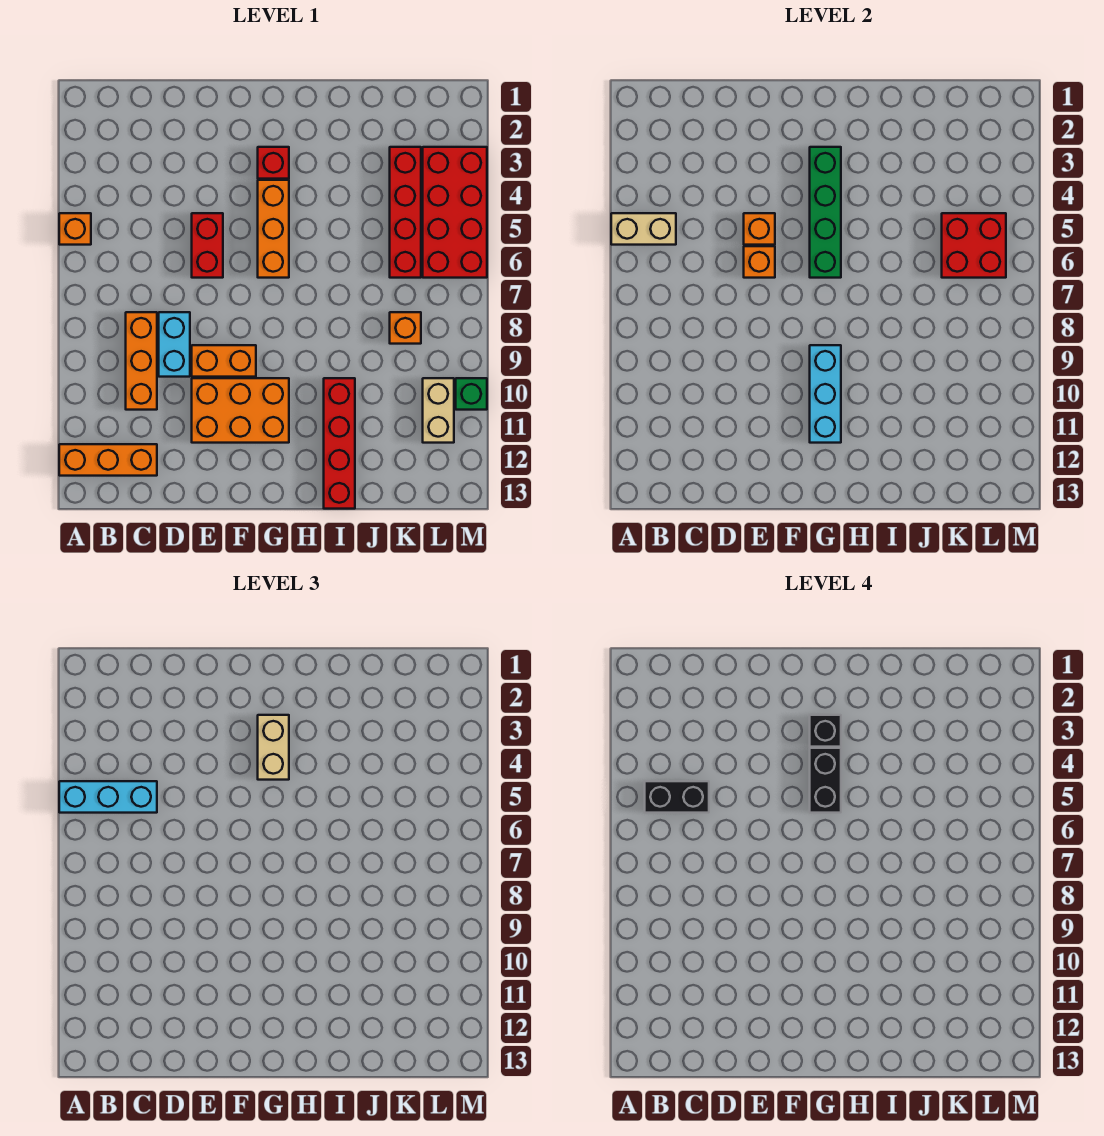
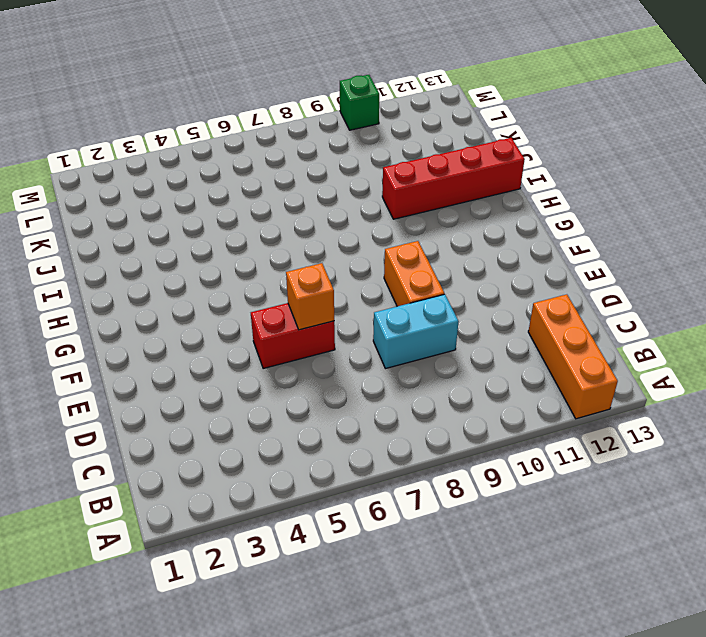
none -> orange brick A5 level 1
none -> orange brick C8:C10 level 1
none -> orange brick E10:G11 level 1

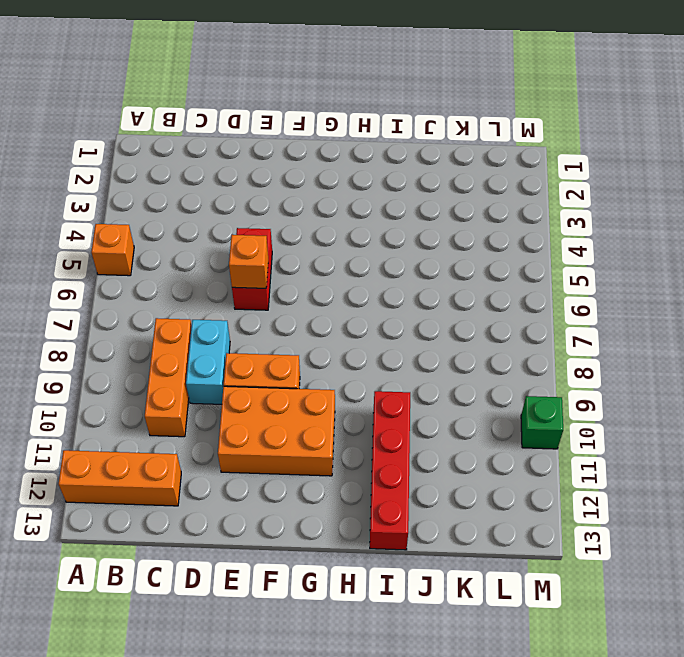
none -> red brick G3 level 1
none -> orange brick G4:G6 level 1
none -> red brick K3:K6 level 1

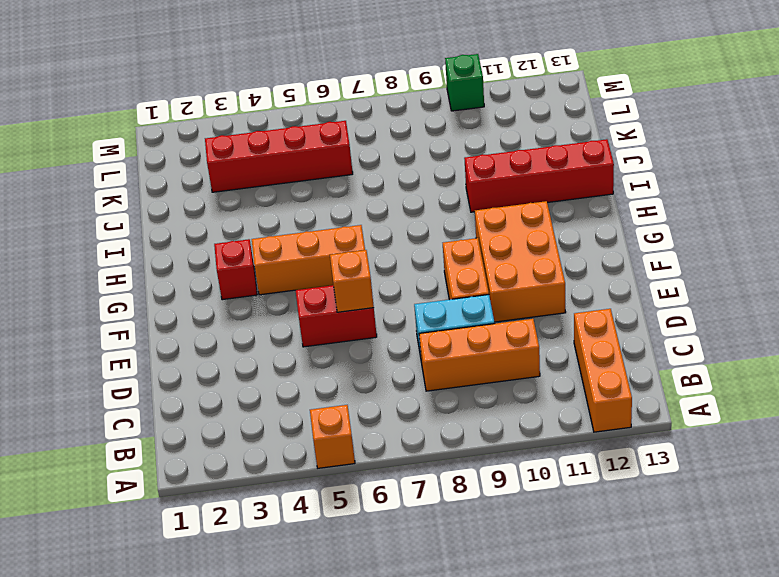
none -> orange brick K8 level 1
none -> red brick L3:M6 level 1
none -> tan brick L10:L11 level 1

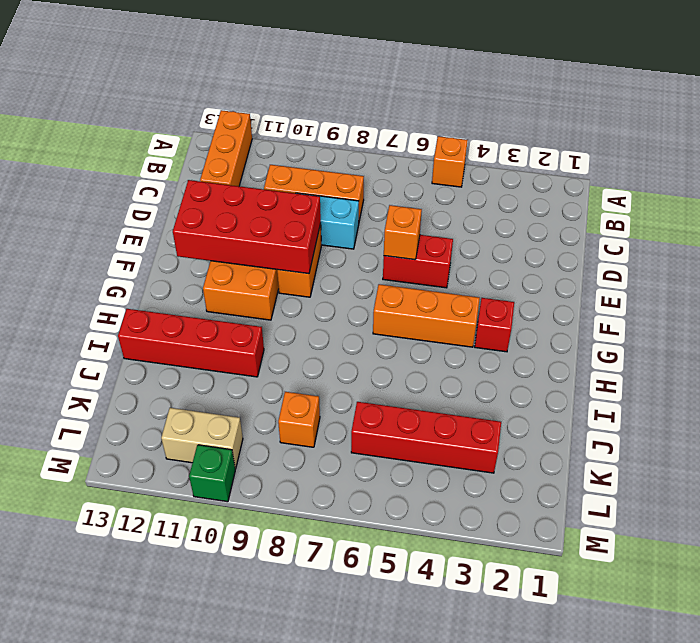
red brick E9:F12 level 2 -> red brick L3:M6 level 1
none -> tan brick A5:B5 level 2
none -> orange brick E5 level 2
none -> green brick G3:G6 level 2

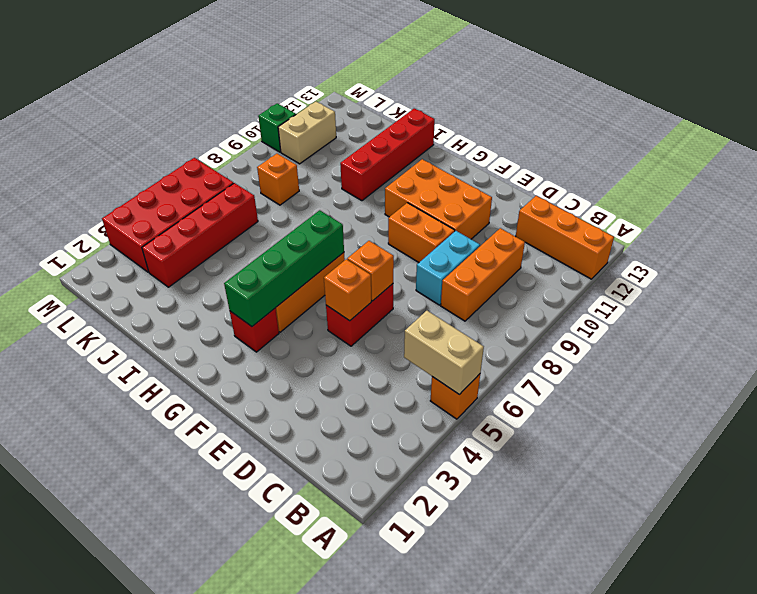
none -> cyan brick G9:G11 level 2
none -> red brick K5:L6 level 2
none -> cyan brick A5:C5 level 3

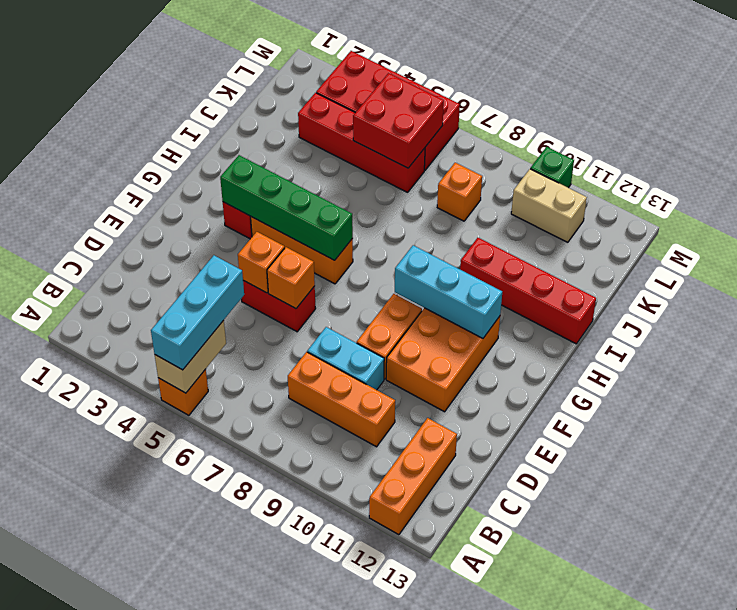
none -> tan brick G3:G4 level 3
none -> black brick B5:C5 level 4
none -> black brick G3 level 4

